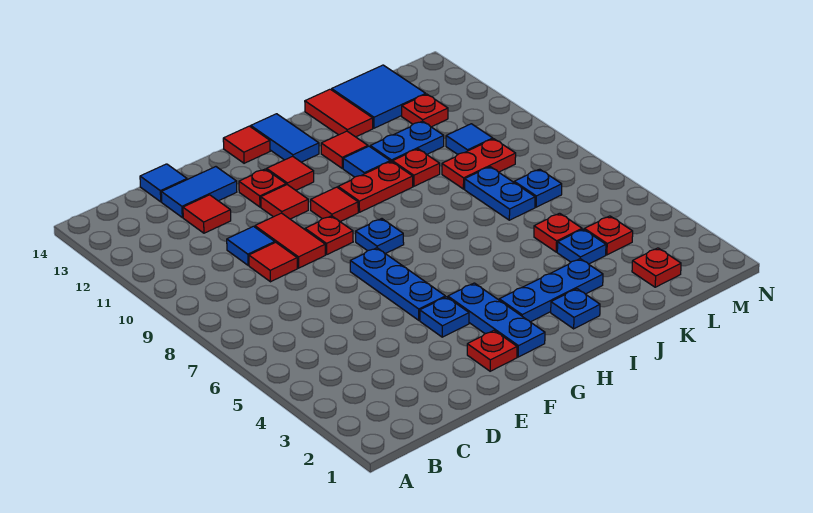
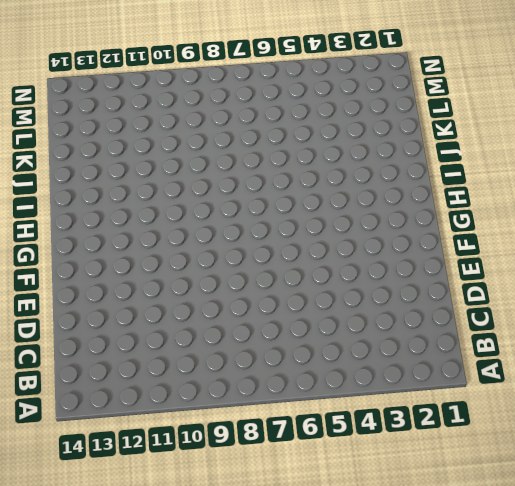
none -> red tile D9 level 1
none -> blue tile D10 level 1
none -> red tile D12 level 1
none -> blue tile D13:E13 level 1

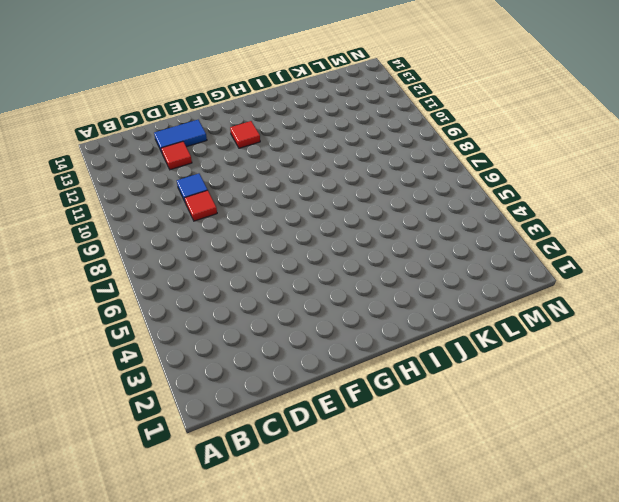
none -> blue tile D14 level 1
none -> red tile E9:E10 level 1
none -> red plate F2 level 1
none -> blue plate F4 level 1

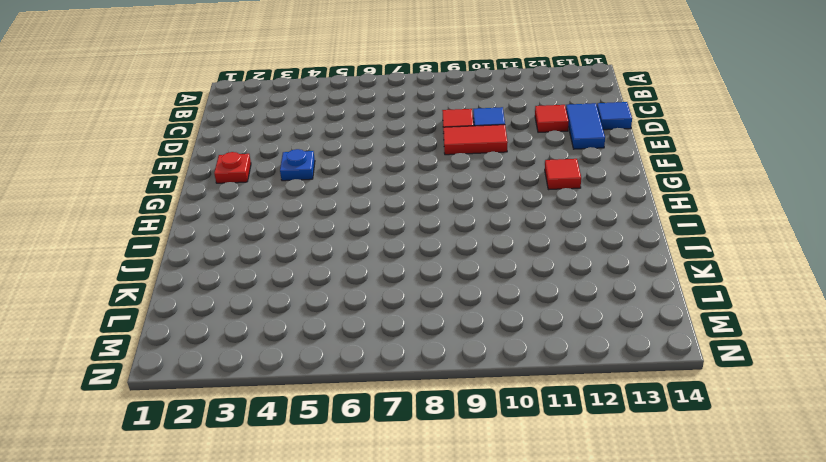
none -> blue plate F5:F7 level 1
none -> red plate F9 level 1
none -> red tile F11 level 1
none -> red plate F12 level 1

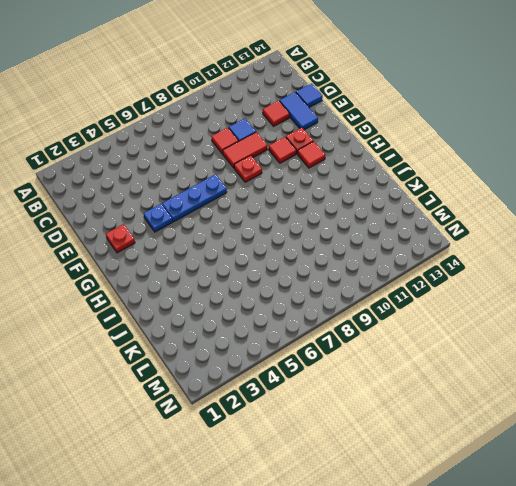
none -> blue plate G2:G4 level 1
none -> blue plate G8 level 1
none -> red tile G10 level 1
none -> red tile G14 level 1

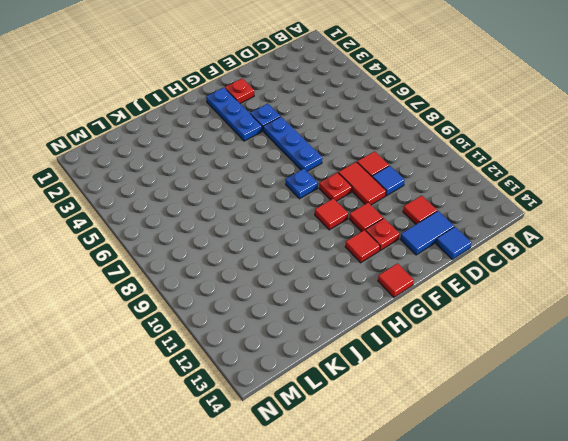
none -> blue plate H3:J3 level 1
none -> red plate H10:I10 level 1
none -> blue tile H13:H14 level 1
none -> blue plate I2 level 1

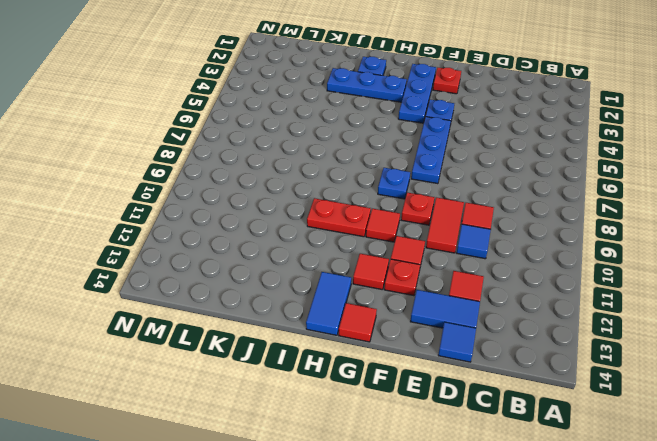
none -> blue tile I11 level 1
none -> red tile I12 level 1
none -> red plate J10 level 1
none -> blue plate J11:K11 level 1

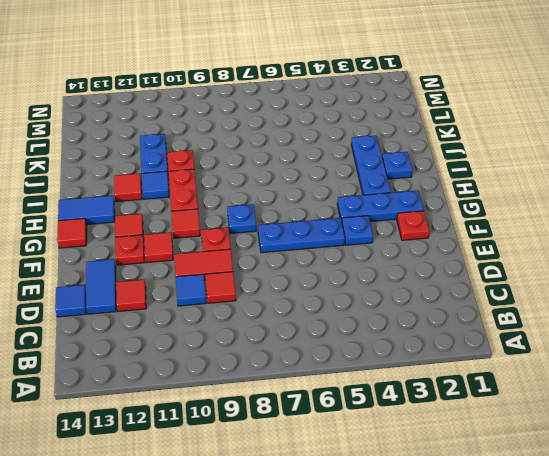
none -> red tile J13:J14 level 1
none -> blue plate K4 level 1
none -> red plate K5 level 1
none -> blue plate K7:K8 level 1

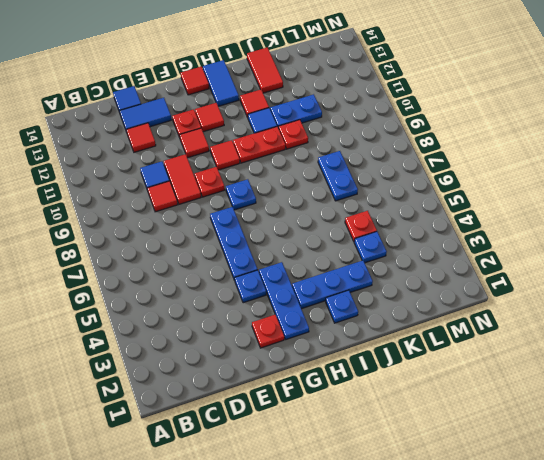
none -> red plate K9:L9 level 1
none -> blue tile K13:L14 level 1
none -> red plate L2 level 1
none -> red plate L4 level 1

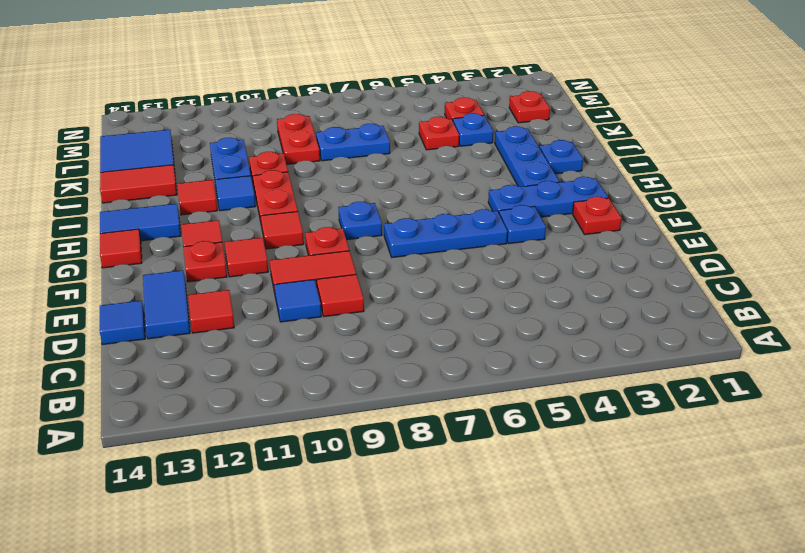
none -> blue plate L7 level 1
none -> blue tile L10 level 1
none -> red plate L12 level 1

